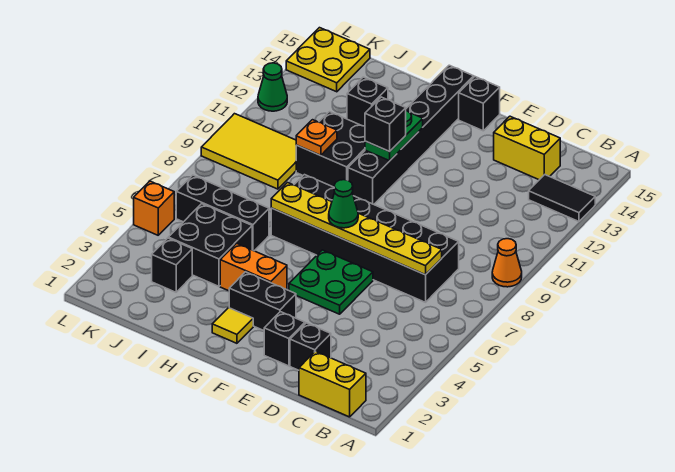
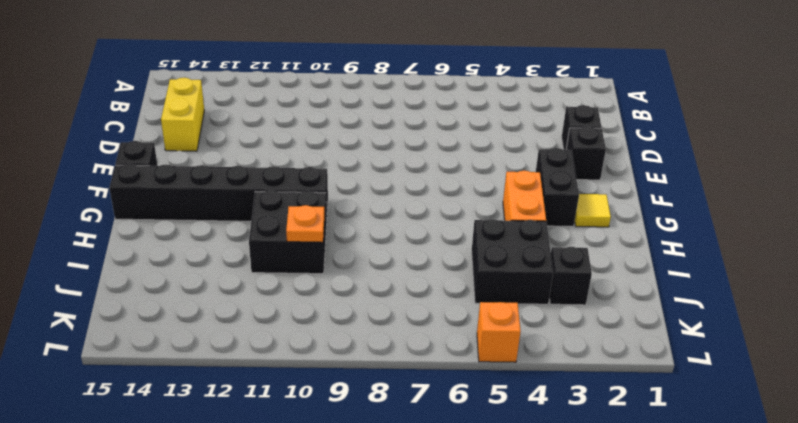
none -> orange cone A9 level 1
none -> black tile A13:B13 level 1
none -> yellow brick B1:C1 level 1

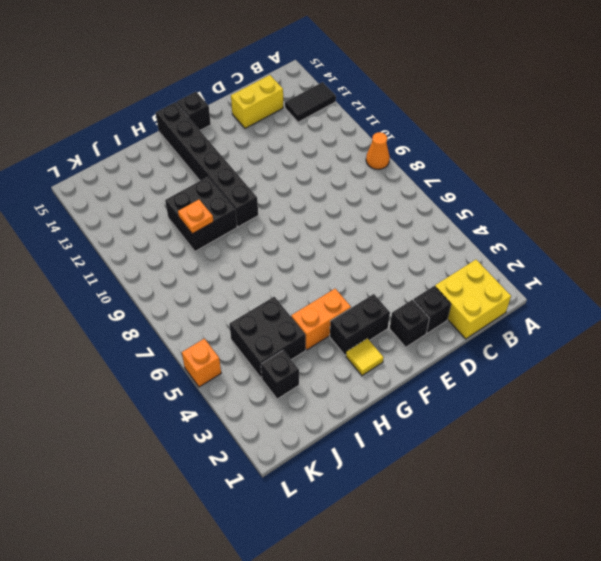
yellow brick B1:C2 level 1 -> yellow brick B1:C1 level 1
none -> black brick C7:H8 level 1
none -> green plate E5:F6 level 1
none -> black brick I6:K6 level 1

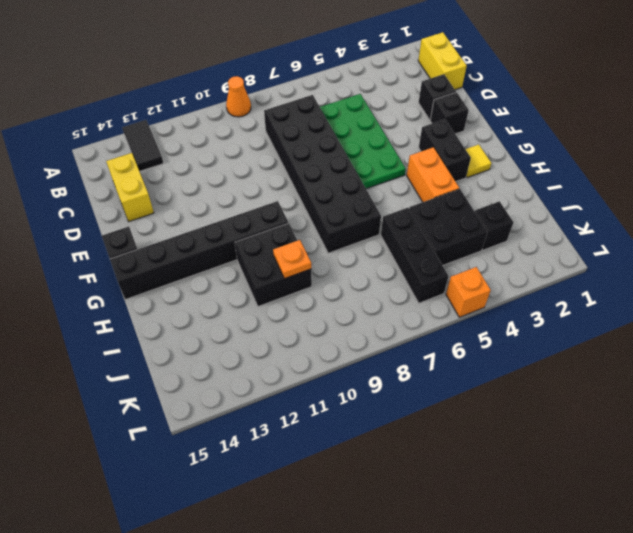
green plate C5:F6 level 1 -> green plate E5:F6 level 1
none -> black brick I13 level 1
none -> yellow tile J9:L10 level 1
none -> yellow plate K14:L15 level 1

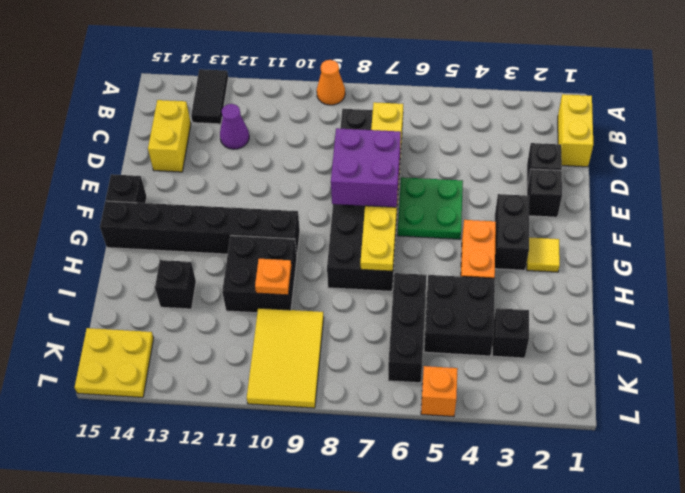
purple cone C12 level 1 -> none
purple brick E7:F8 level 3 -> green cone F7 level 3
none -> green cone L12 level 1
none -> green plate G11:G12 level 2
none -> black brick G11 level 3

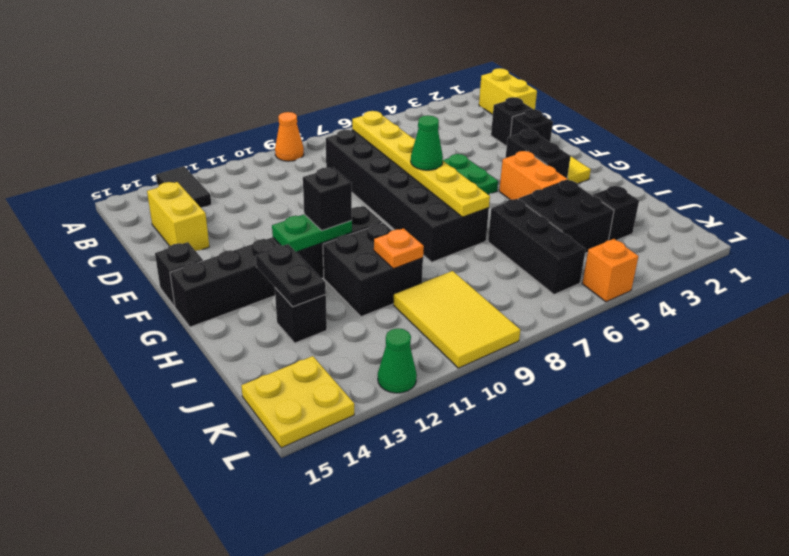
black plate H13:I13 level 2 -> none

